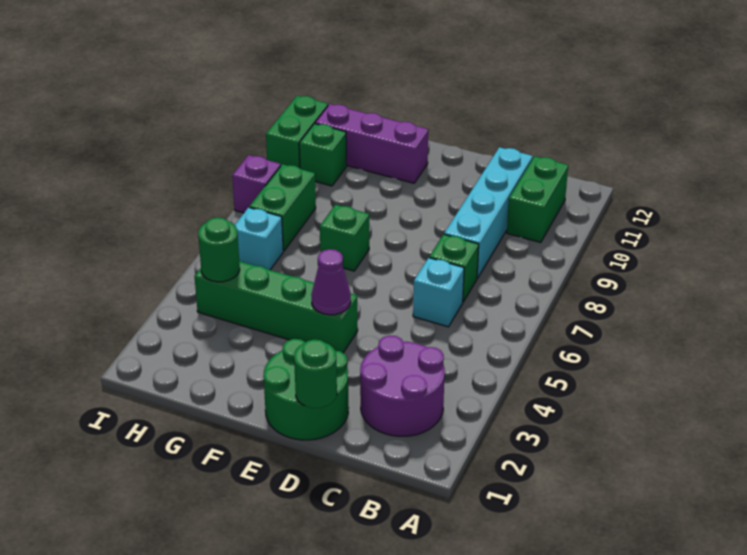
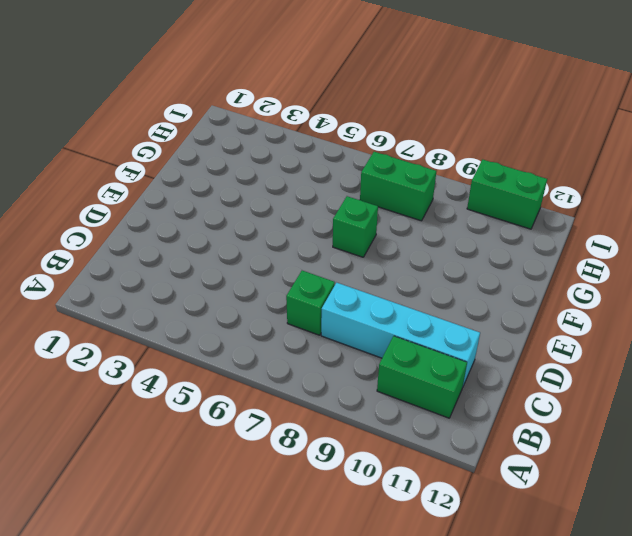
none -> purple round brick B2:C3 level 1
none -> cyan brick C6 level 1
none -> green round brick D1:E2 level 1

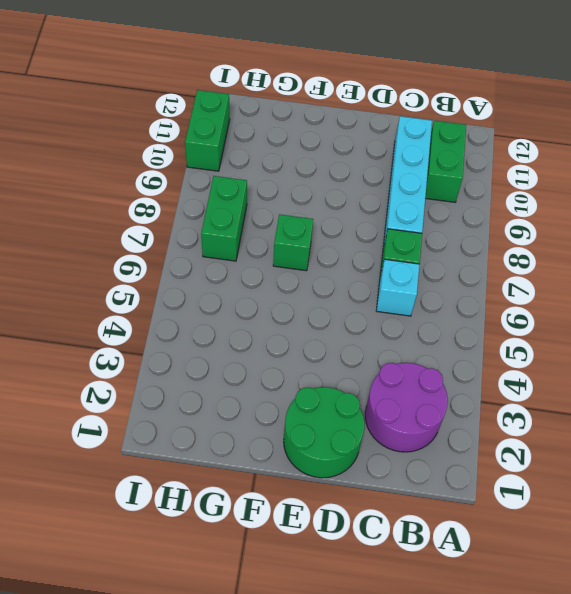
none -> green brick E4:H4 level 1
none -> purple brick F11:H11 level 1
none -> cyan brick H6 level 1

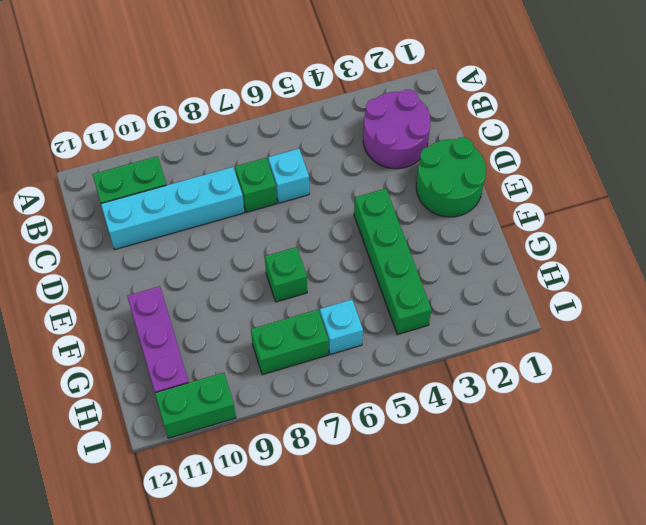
none -> green brick H10 level 1
none -> purple brick I8 level 1
none -> green round brick D1 level 2

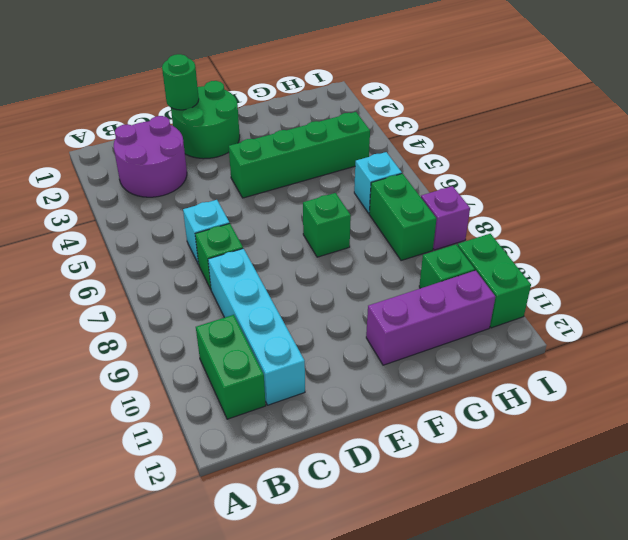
none -> purple cone E4 level 2
none -> green round brick H4 level 2

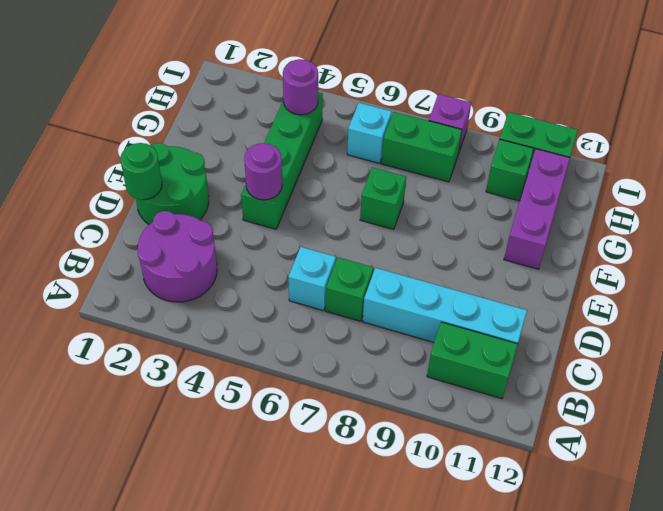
purple round brick E4 level 2 -> purple cone E4 level 2
purple round brick H4 level 2 -> green round brick H4 level 2

